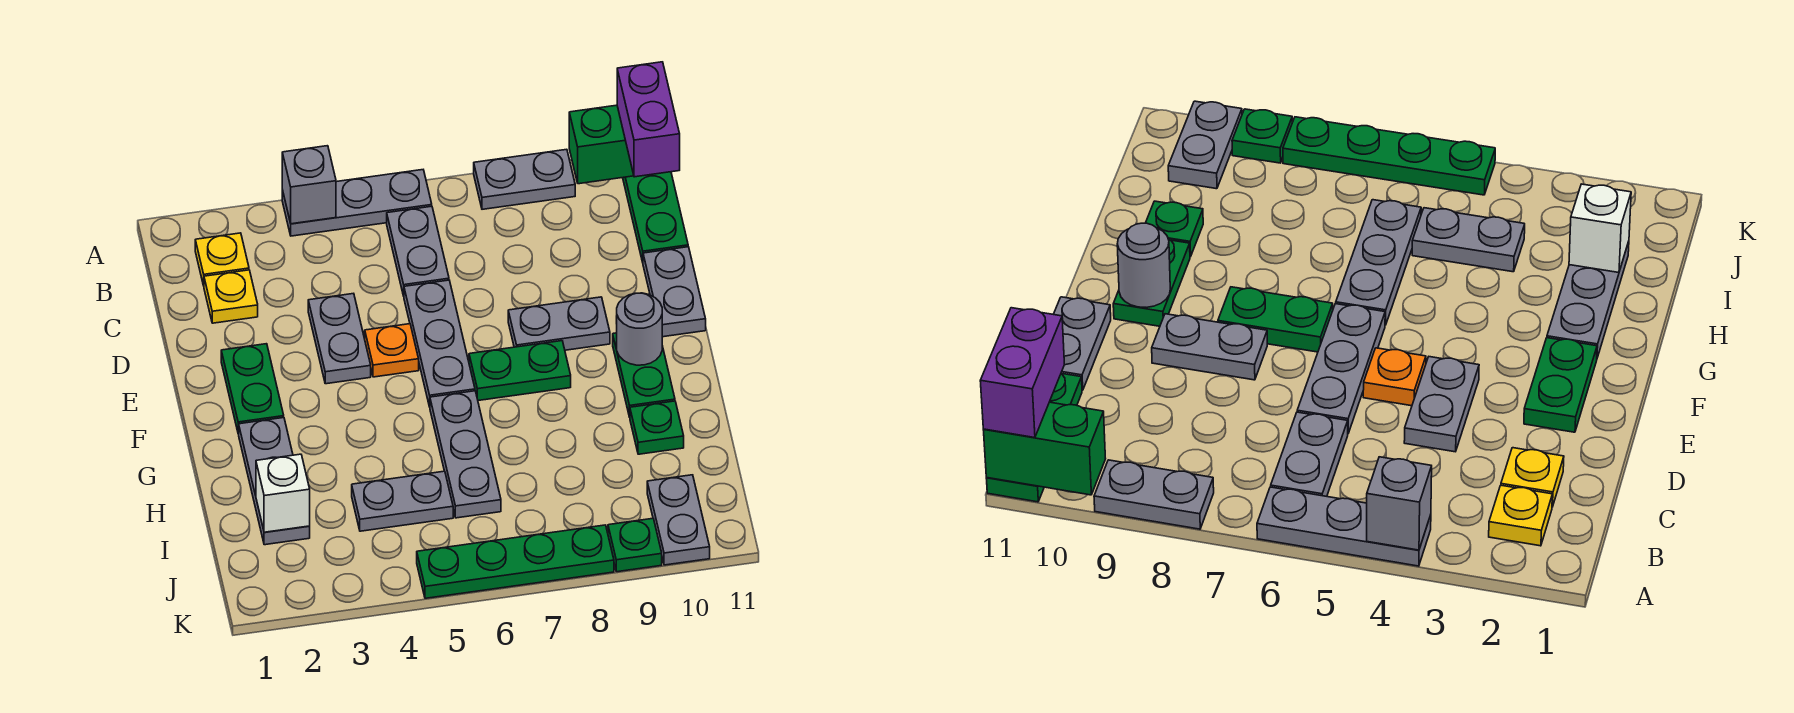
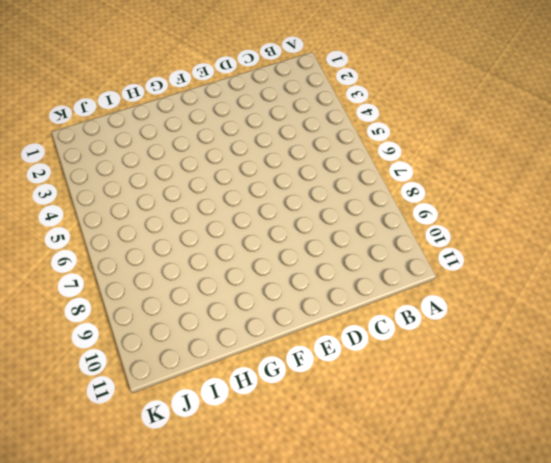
none -> grey plate A4:A6 level 1
none -> grey plate A8:A9 level 1
none -> green plate A11:C11 level 1

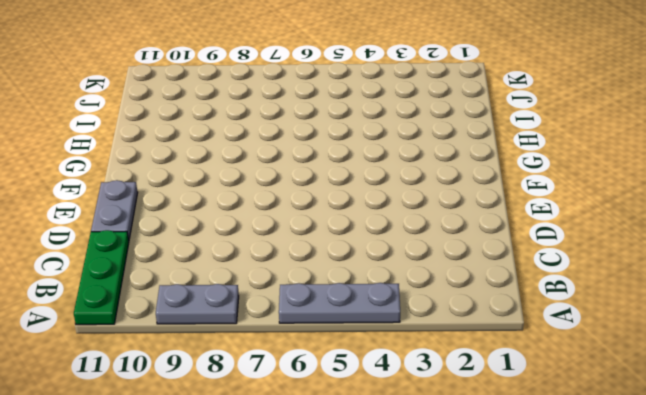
none -> yellow plate B2 level 1
none -> grey plate B6:C6 level 1
none -> yellow plate C2 level 1

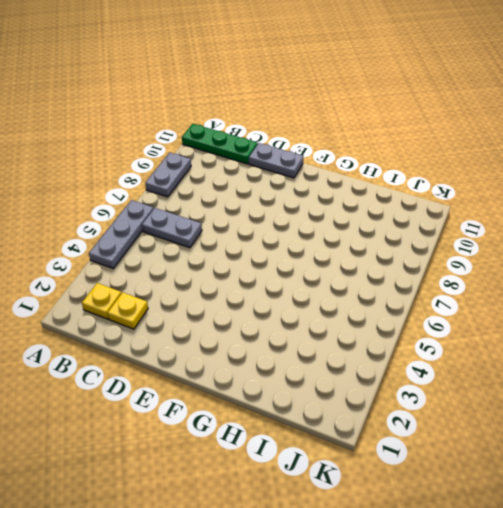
none -> grey plate D4:E4 level 1
none -> grey plate D6:F6 level 1
none -> green plate E2:F2 level 1

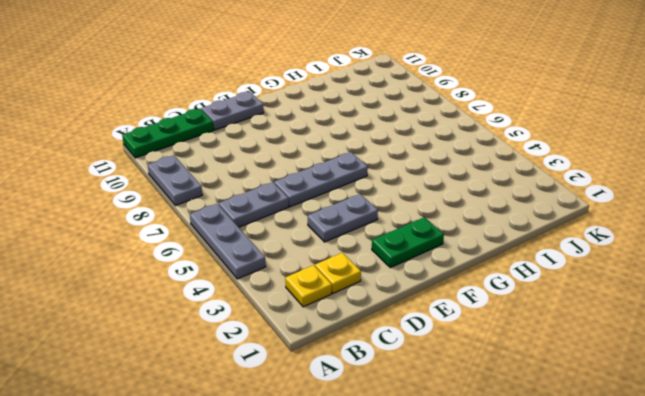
none -> orange plate E5 level 1
none -> grey plate E8:E9 level 1
none -> green plate F7:F8 level 1

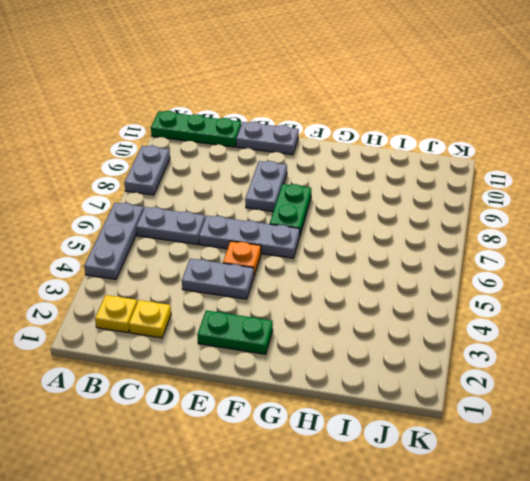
none -> green plate F10:G10 level 1
none -> grey plate G2:I2 level 1
none -> grey plate G6:I6 level 1

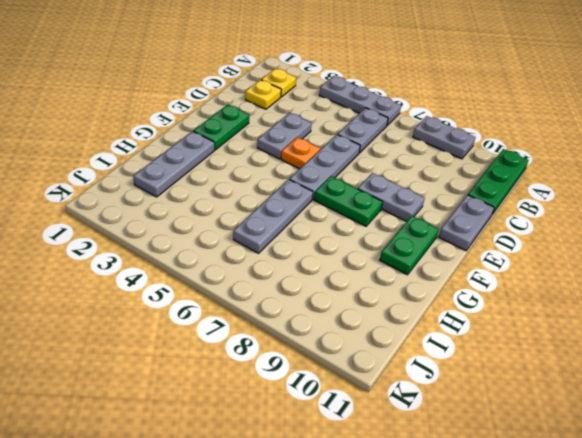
none -> green plate H10 level 1
none -> grey plate I4:I5 level 1
none -> grey plate J10:K10 level 1

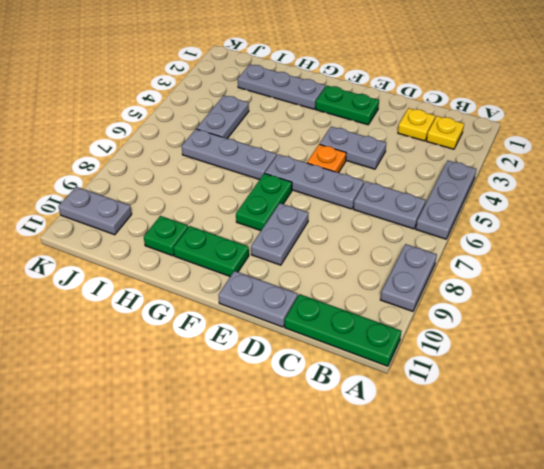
none -> green plate K5:K8 level 1
none -> green plate K9 level 1
none -> grey brick A4 level 2

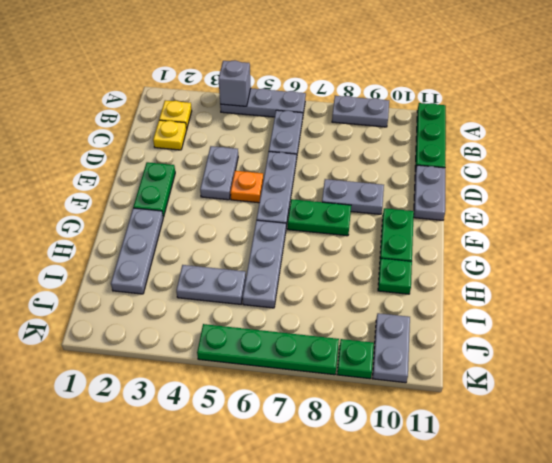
none -> green brick A10:A11 level 2
none -> grey round brick F10 level 2
none -> white brick I2 level 2

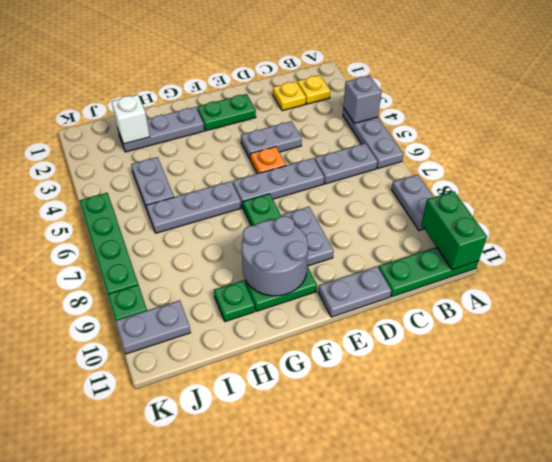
grey round brick F9:G10 level 2 -> grey round brick F10 level 2
none -> purple brick A11:B11 level 3

